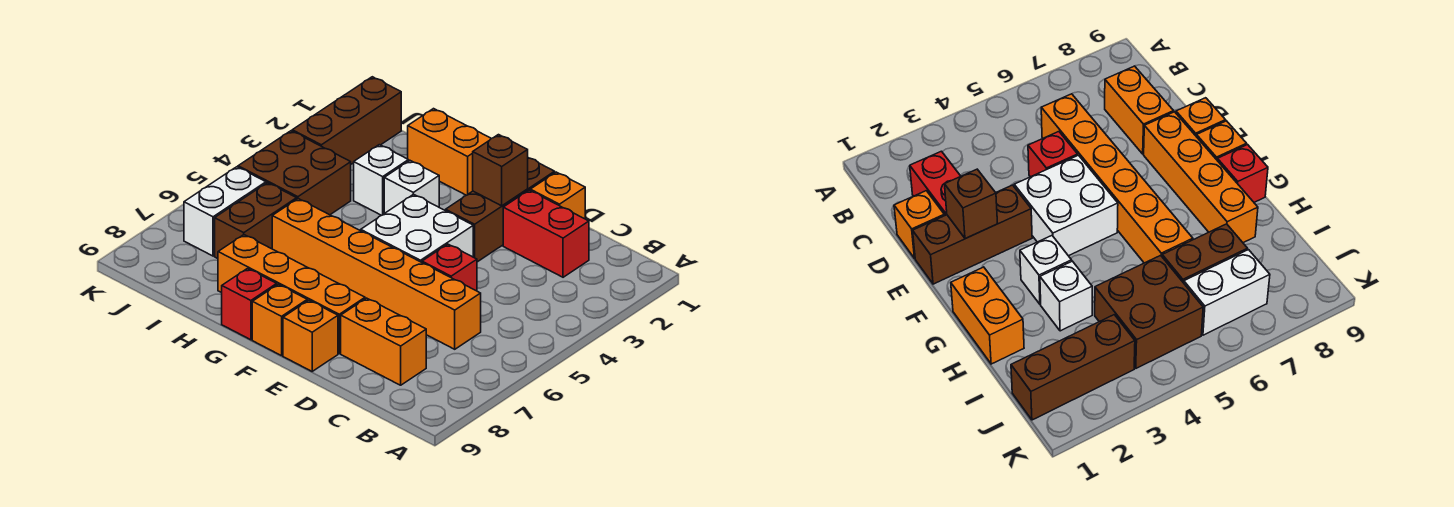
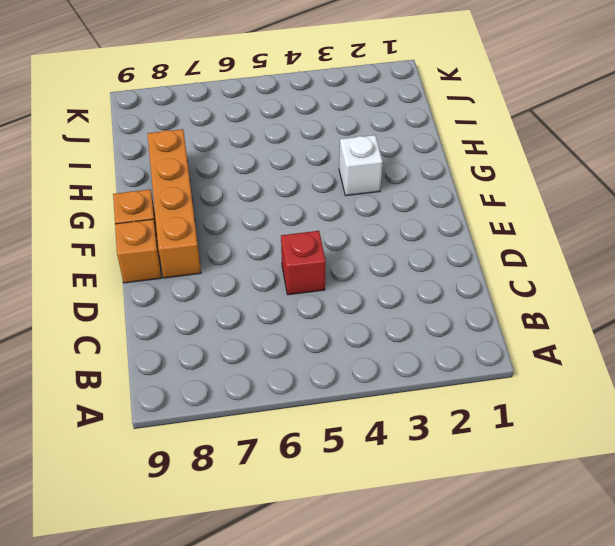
none -> red brick C2:D2 level 1
none -> orange brick C6:H6 level 1
none -> orange brick C8:D8 level 1

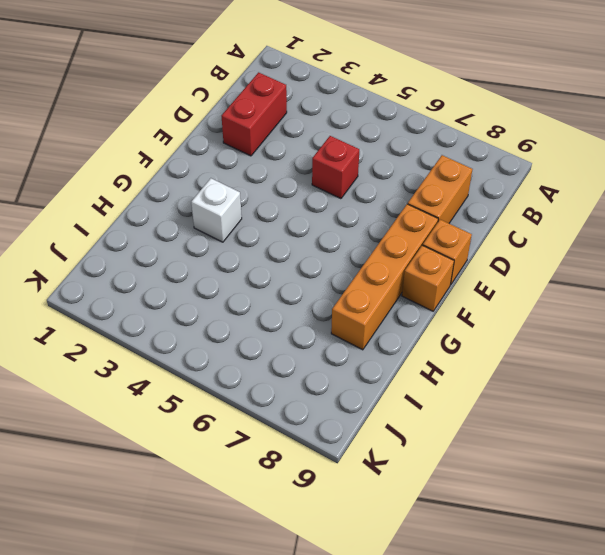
none -> orange brick C6:H6 level 1
none -> orange brick D1 level 1
none -> brown brick E1:E3 level 1

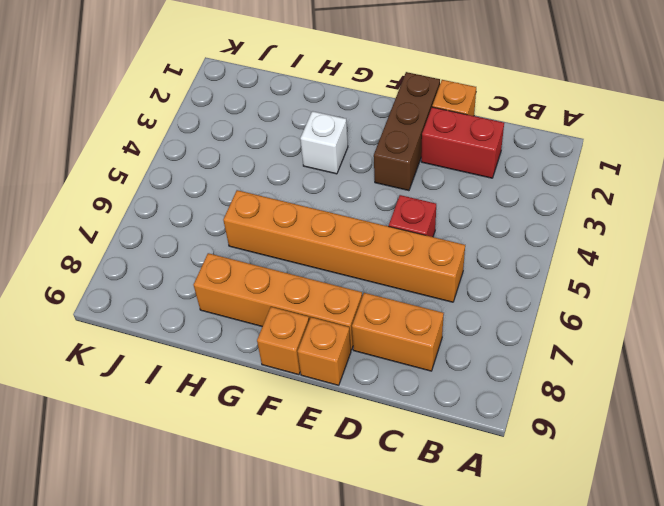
none -> white brick E4:F5 level 1
none -> orange brick G1:H1 level 1
none -> red brick G9 level 1

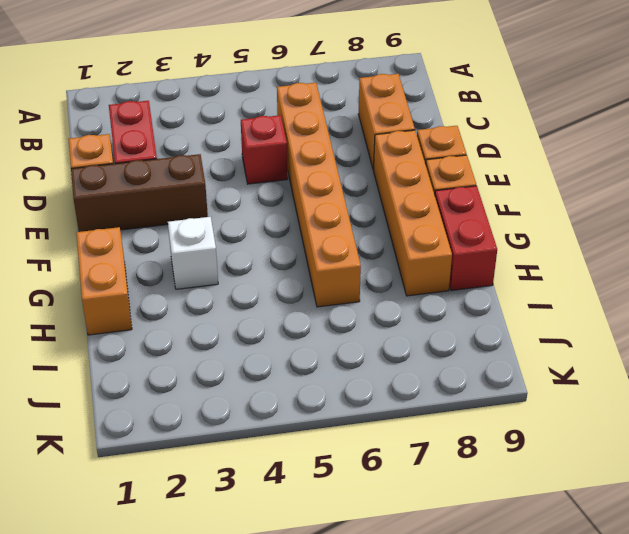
red brick G9:H9 level 1 -> red brick G9 level 1
none -> white brick E4:F5 level 1
none -> white brick H3 level 1
none -> brown brick I4:J5 level 1

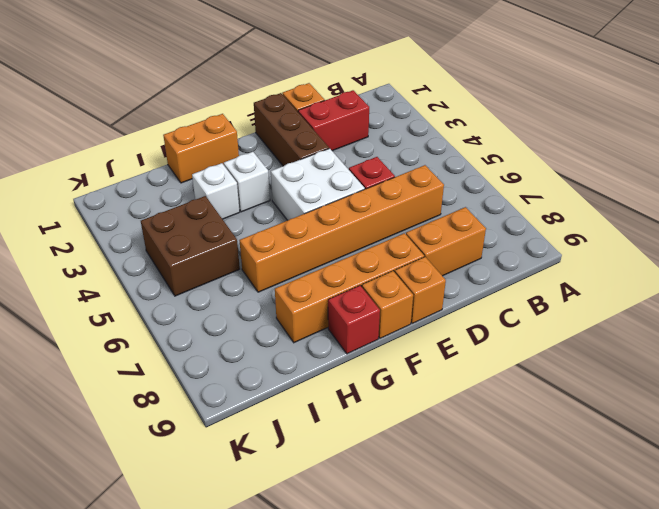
none -> brown brick I6:I7 level 1
none -> brown brick J1:J3 level 1
none -> white brick J6:J7 level 1

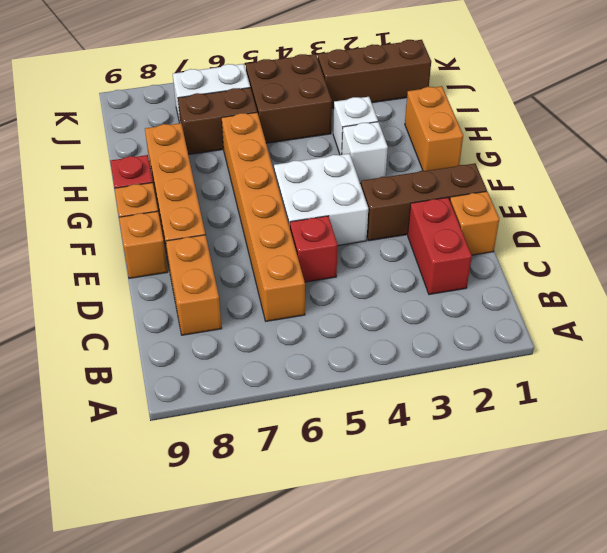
none -> brown brick E2 level 2

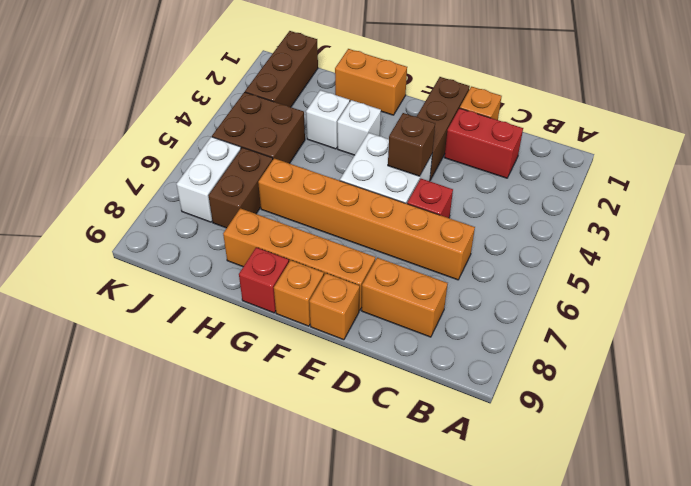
brown brick E4 level 2 -> brown brick E2 level 2

